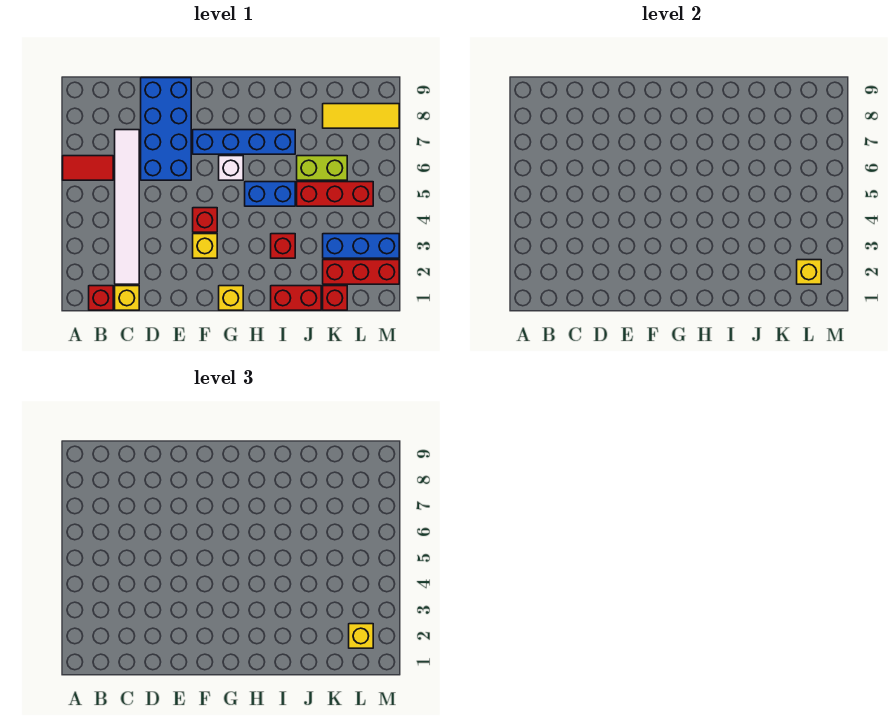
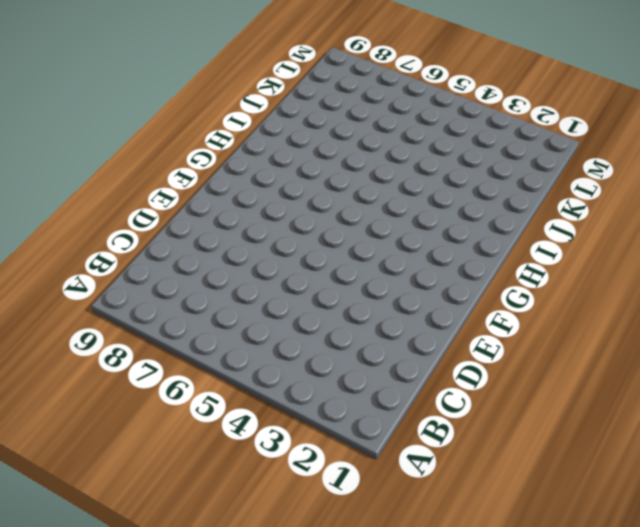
none -> red tile A6:B6 level 1
none -> red brick B1 level 1
none -> yellow brick C1 level 1

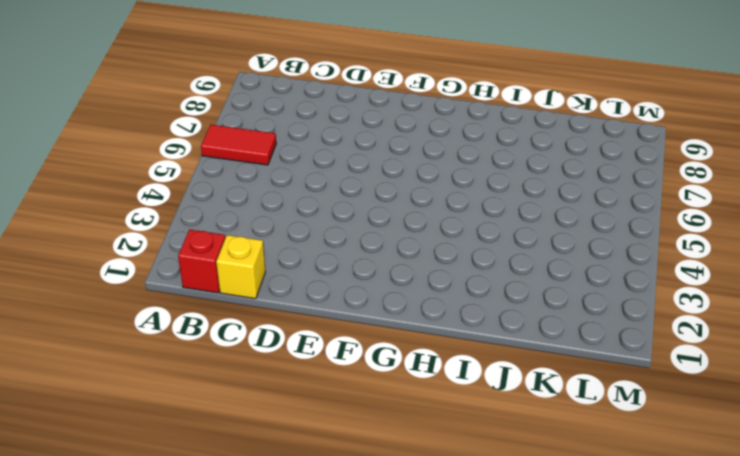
none -> white tile C2:C7 level 1
none -> blue brick D6:E9 level 1
none -> yellow brick F3 level 1

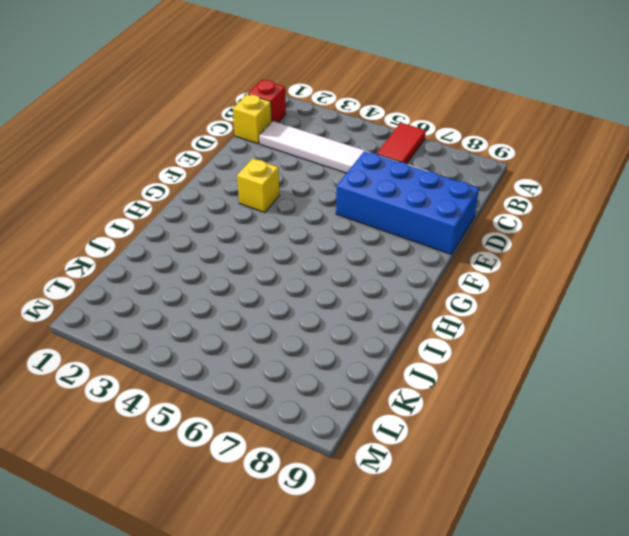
none -> red brick F4 level 1
none -> blue brick F7:I7 level 1
none -> yellow brick G1 level 1

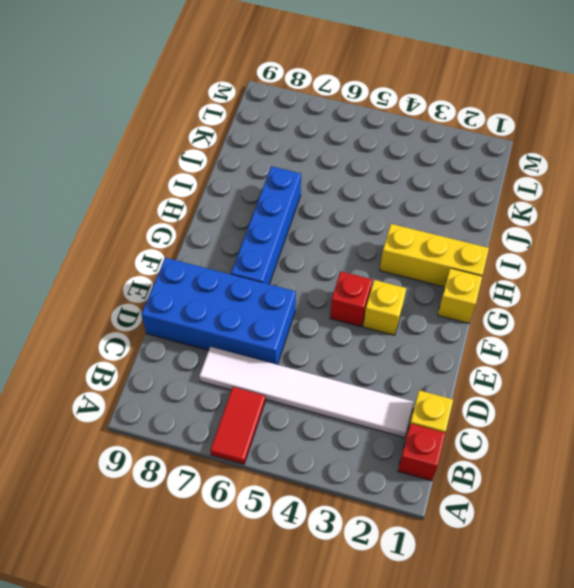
yellow brick H1:H3 level 1 -> none
none -> white brick G6 level 1
none -> blue brick H5:I5 level 1
none -> red brick I1:J1 level 1

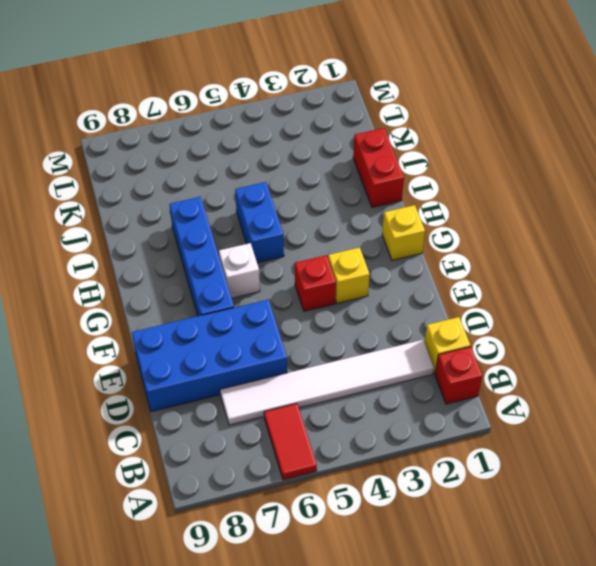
none -> red brick I3 level 1
none -> red brick J5:L5 level 1
none -> lime brick J6:K6 level 1

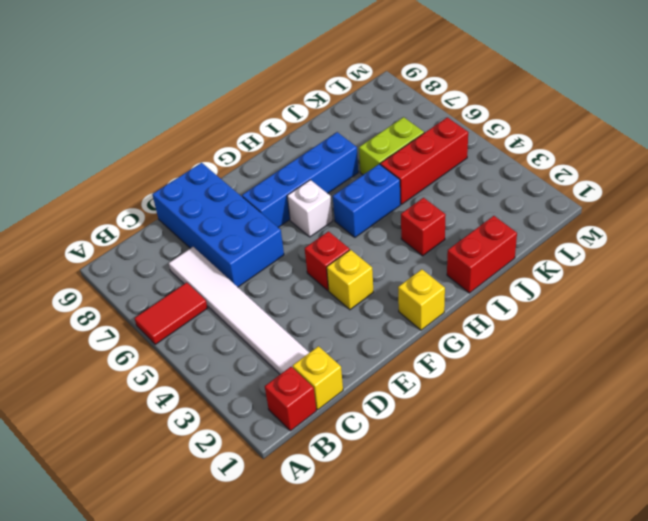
none -> red brick K1 level 1
none -> red brick K2:M2 level 1
none -> blue brick K3:M3 level 1

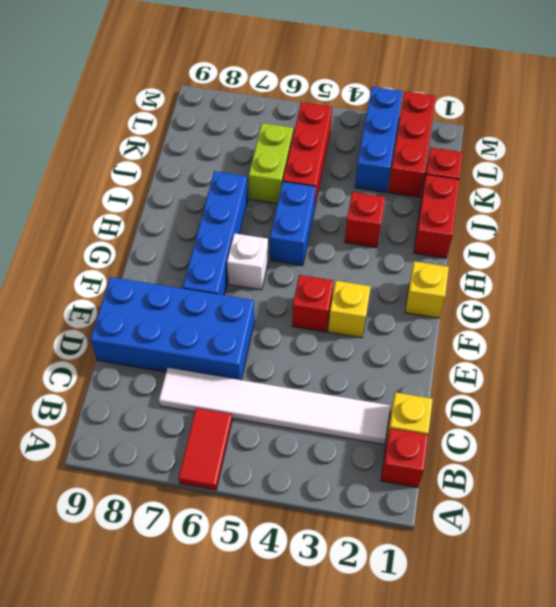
none -> yellow tile K8:M8 level 1
none -> yellow brick L2 level 2
none -> yellow brick L2 level 3

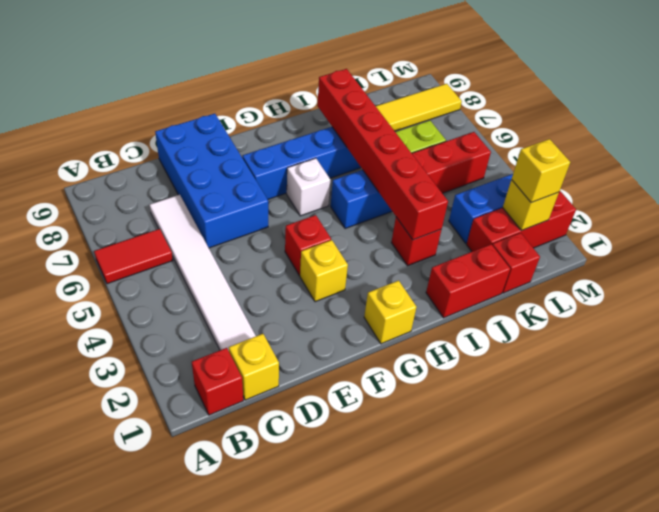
red brick I3:I8 level 2 -> none

